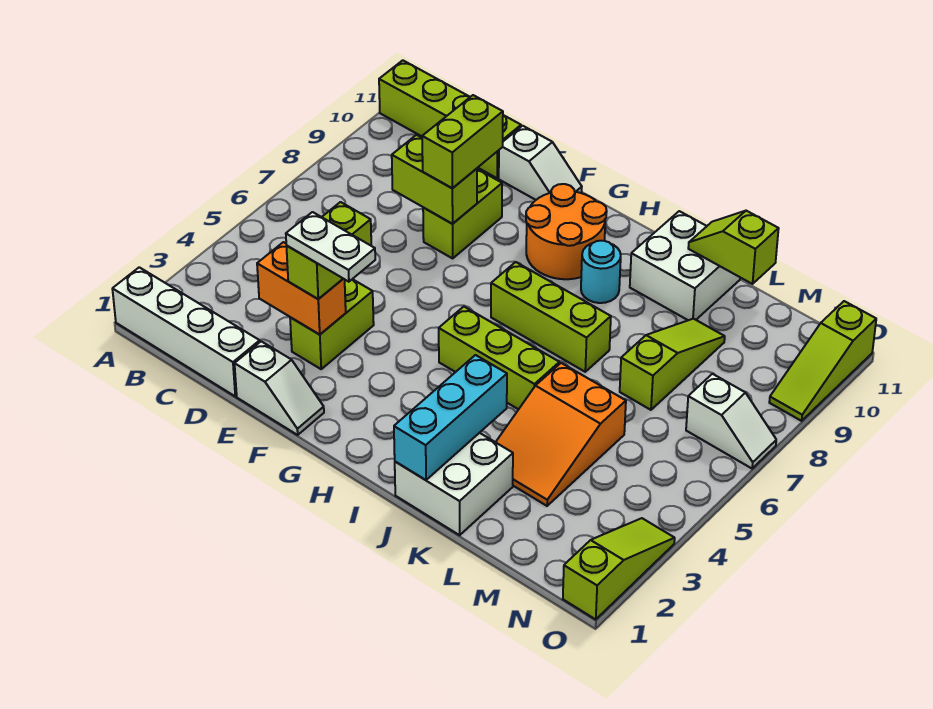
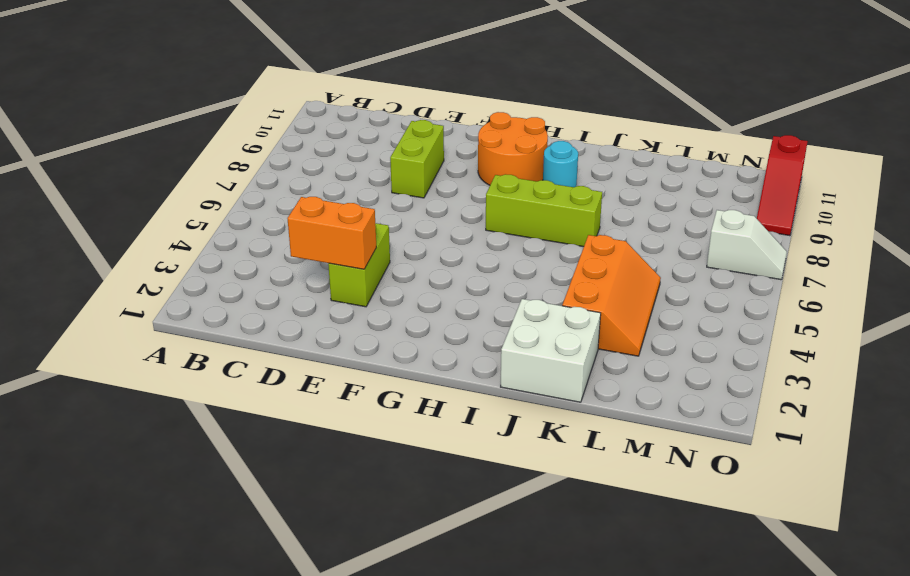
orange slope K3:L5 level 1 top K -> orange slope K3:L5 level 1 top 5
red slope O9:O11 level 1 top 11 -> lime slope O9:O11 level 1 top 11
none -> white brick A1:D1 level 1
none -> lime brick A11:D11 level 1
none -> white slope E1:F1 level 1 top E

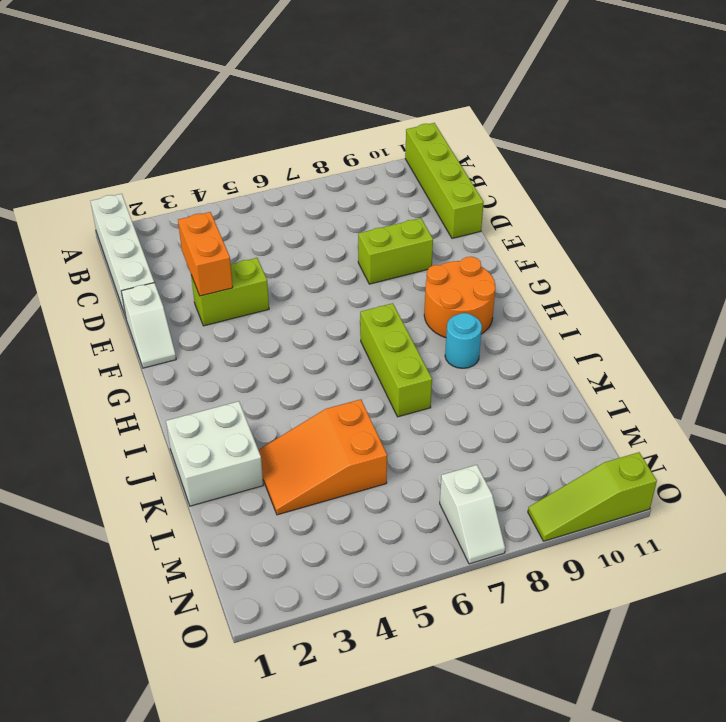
none -> white slope E11:F11 level 1 top E
none -> lime brick H5:J5 level 1
none -> white brick J10:K11 level 1

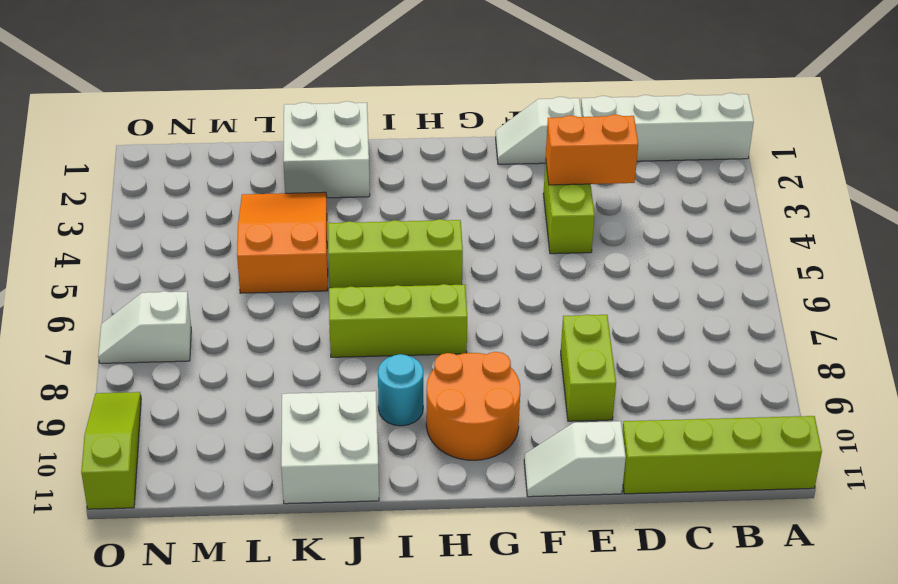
none -> lime slope L7:L9 level 1 top 7
none -> lime slope O1:O3 level 1 top 1
none -> lime brick D8:E8 level 2

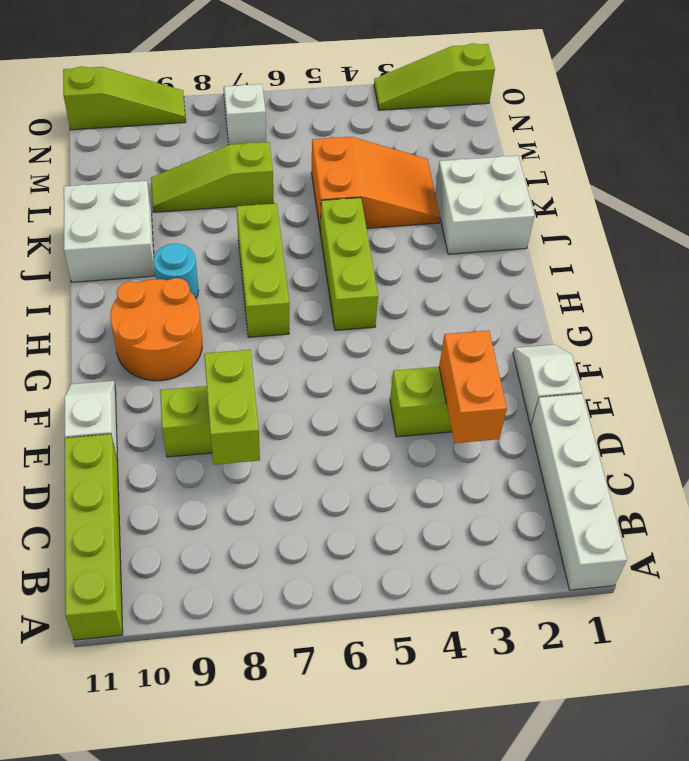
none -> cyan brick J1:J3 level 2
none -> lime slope K11:L11 level 2 top L
none -> lime brick E3:E4 level 3

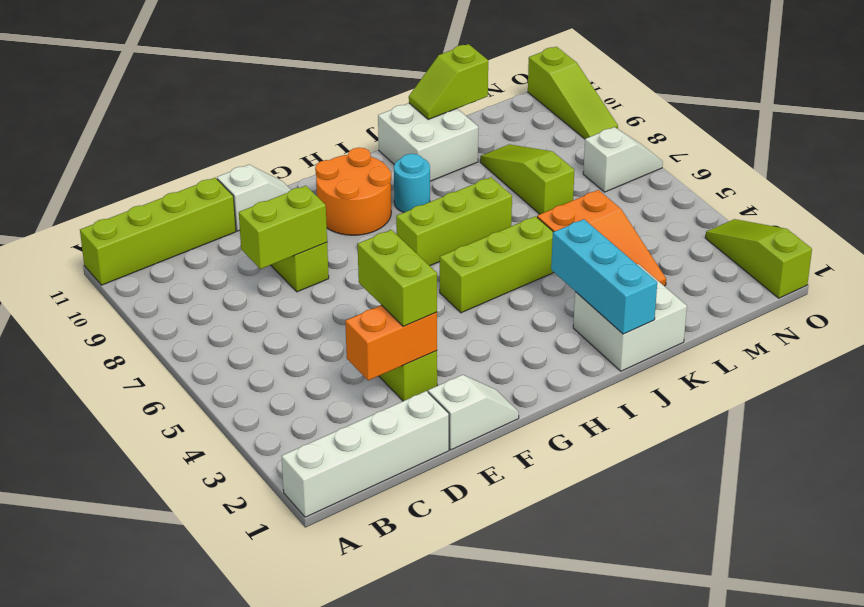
none -> lime brick E8:E9 level 3
none -> white plate E3:F3 level 4

